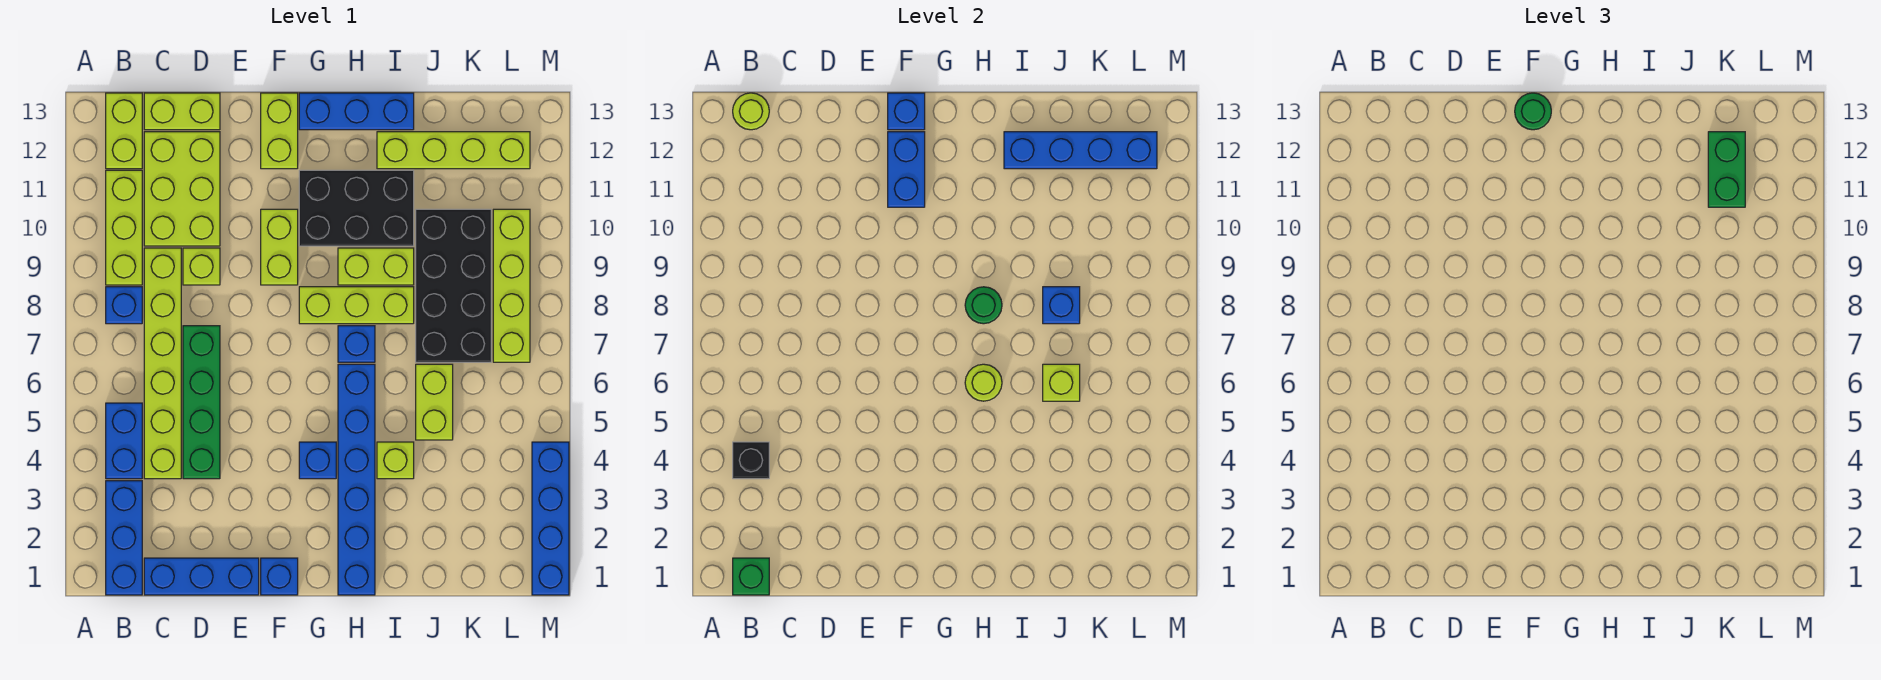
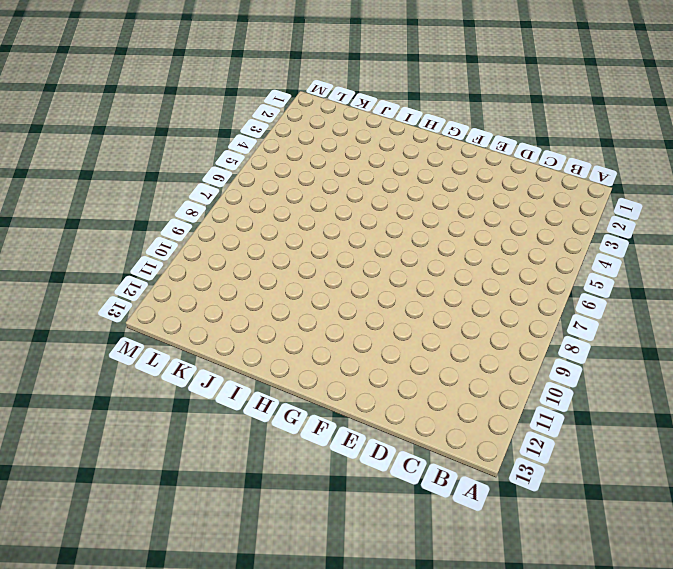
none -> blue brick B1:B3 level 1
none -> blue brick B4:B5 level 1
none -> blue brick B8 level 1
none -> lime brick B9:B11 level 1

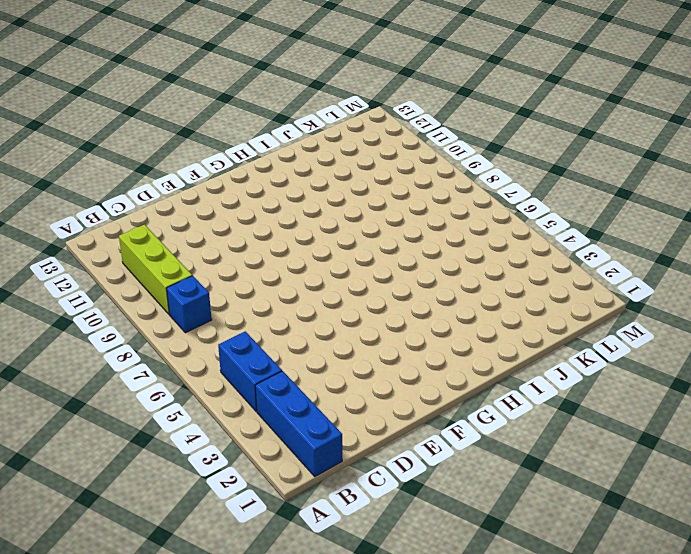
none -> lime brick B12:B13 level 1
none -> blue brick C1:E1 level 1
none -> lime brick C4:C9 level 1
none -> lime brick C10:D12 level 1

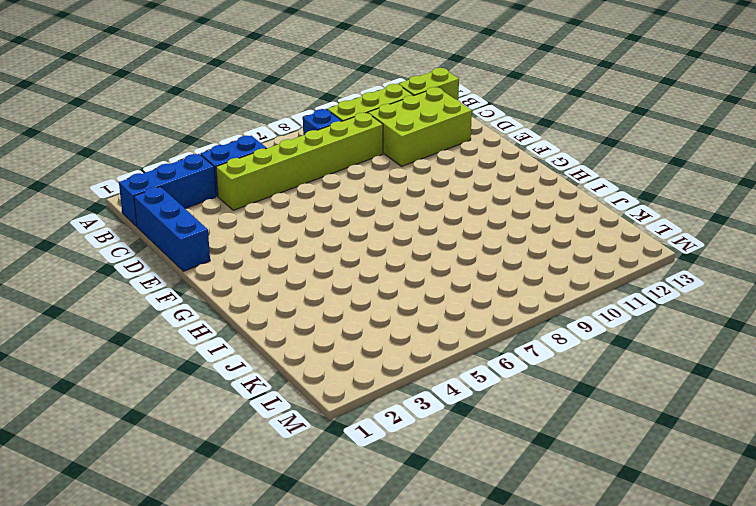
none -> lime brick C13:D13 level 1
none -> green brick D4:D7 level 1
none -> lime brick D9 level 1
none -> blue brick F1 level 1

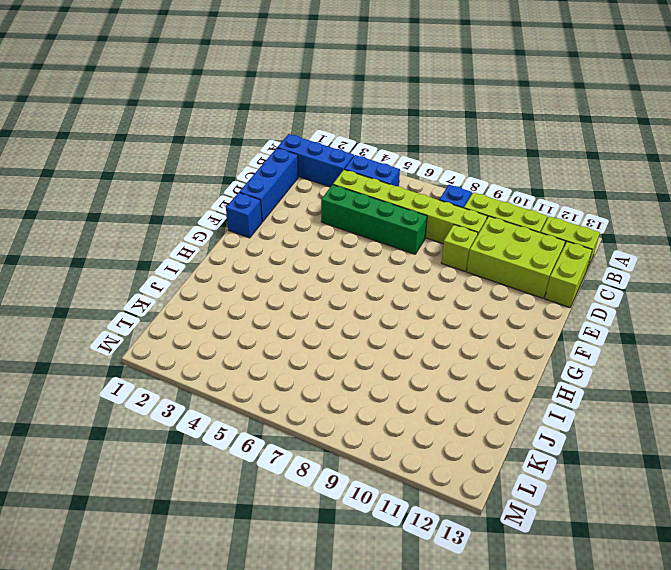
none -> lime brick F9:F10 level 1
none -> lime brick F12:F13 level 1
none -> blue brick G4 level 1
none -> lime brick G8:I8 level 1

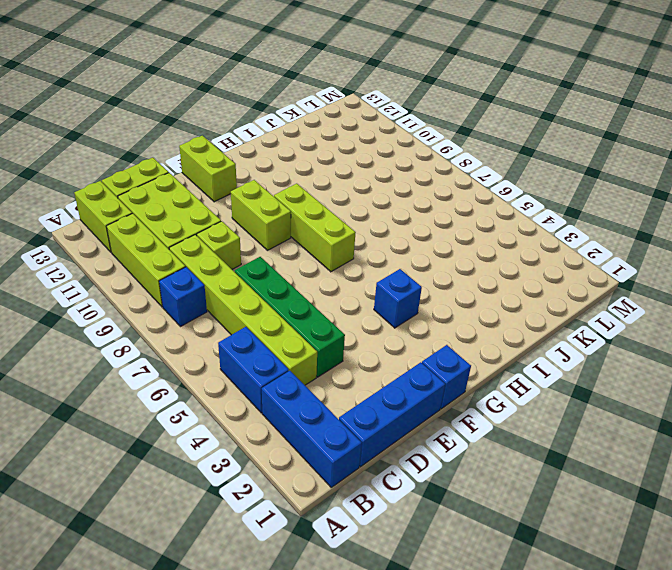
lime brick G7:G9 level 1 -> lime brick G8:I8 level 1
none -> black brick G10:I11 level 1
none -> blue brick G13:I13 level 1
none -> blue brick H1:H6 level 1
none -> blue brick H7 level 1

